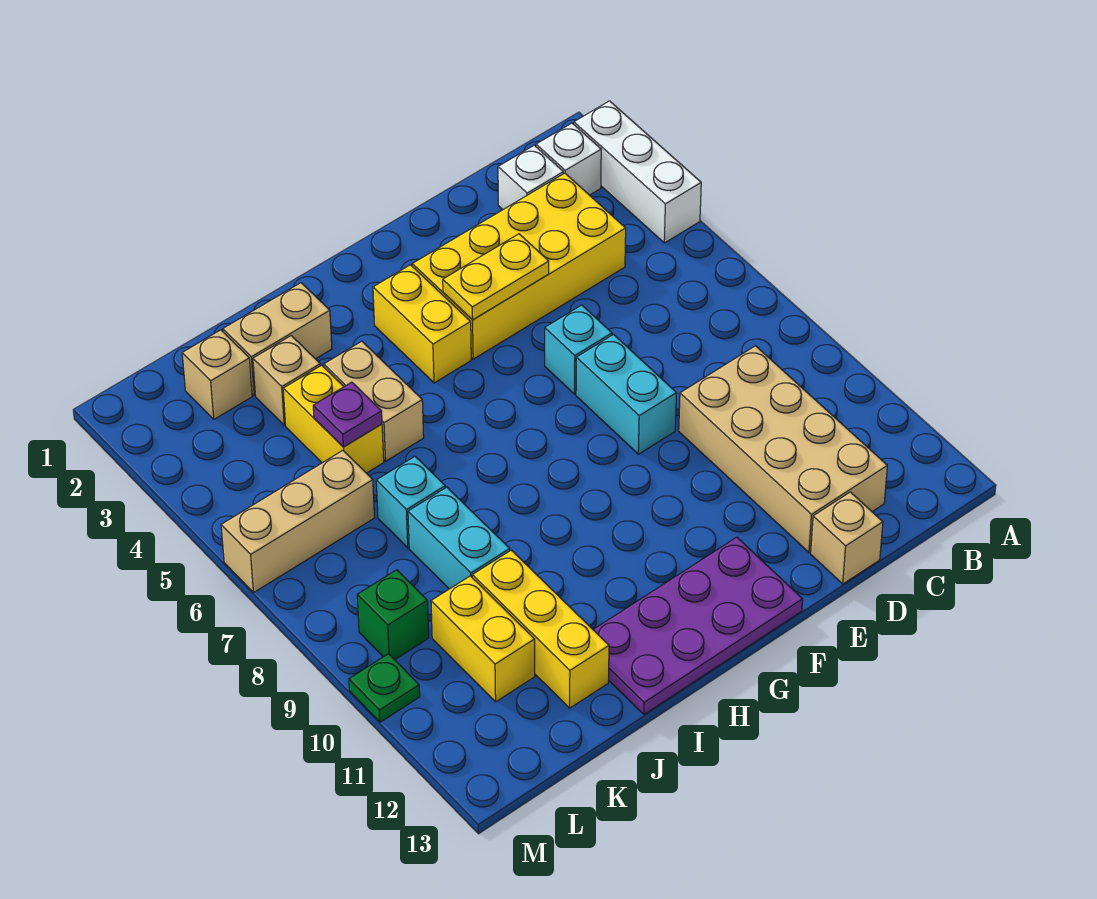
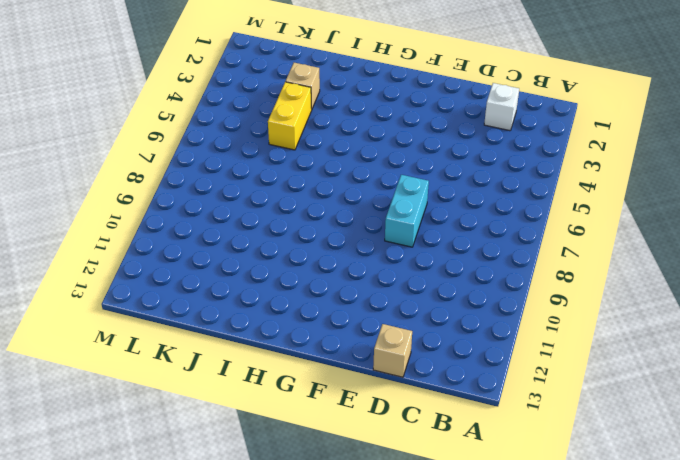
none -> white brick A2:A4 level 1
none -> white brick B2 level 1
none -> yellow brick C3:F4 level 1

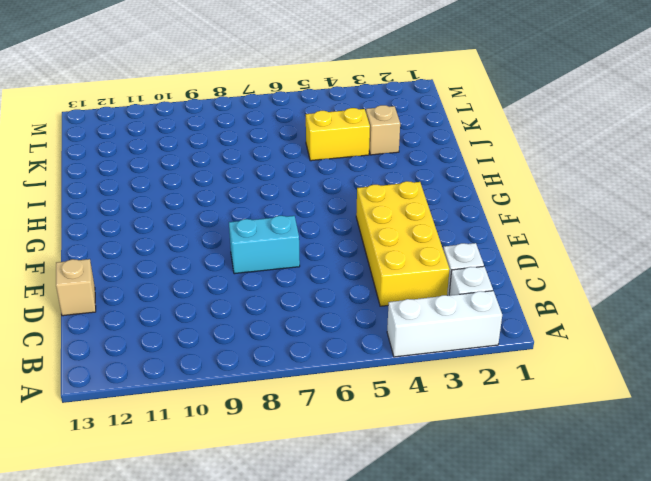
none -> tan brick C9:D12 level 1
none -> cyan brick E6 level 1
none -> purple plate F12:I13 level 1

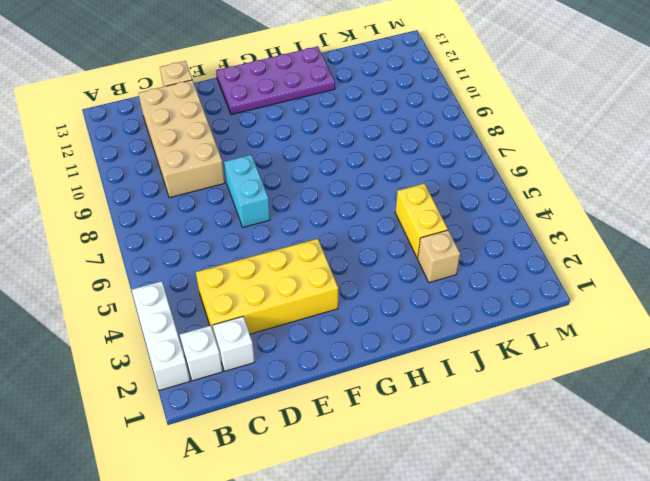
none -> cyan brick E6 level 1
none -> yellow brick G3:G4 level 1
none -> tan brick I2:J2 level 1

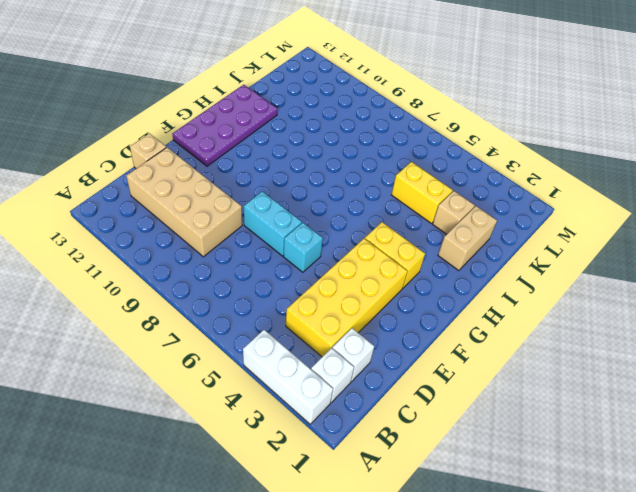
none -> tan brick I4:I5 level 1
none -> cyan brick J7 level 1
none -> cyan brick J8:J9 level 1

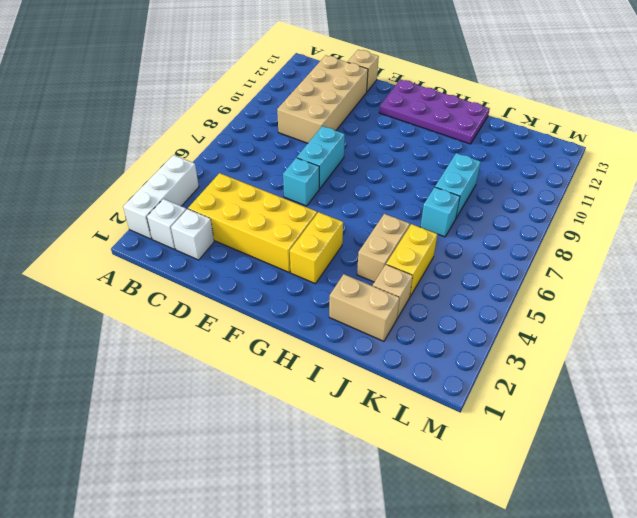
none -> yellow brick J10:J12 level 1
none -> tan brick K2 level 1
none -> tan brick K6:M6 level 1

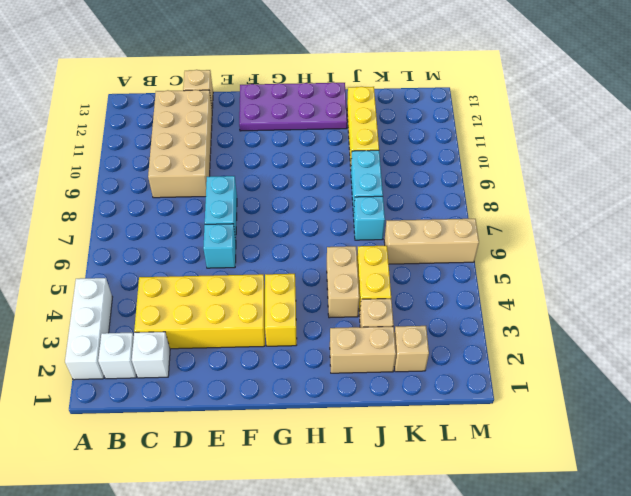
none -> yellow brick K10:K11 level 1
none -> green brick L9 level 1
none -> green plate M10 level 1

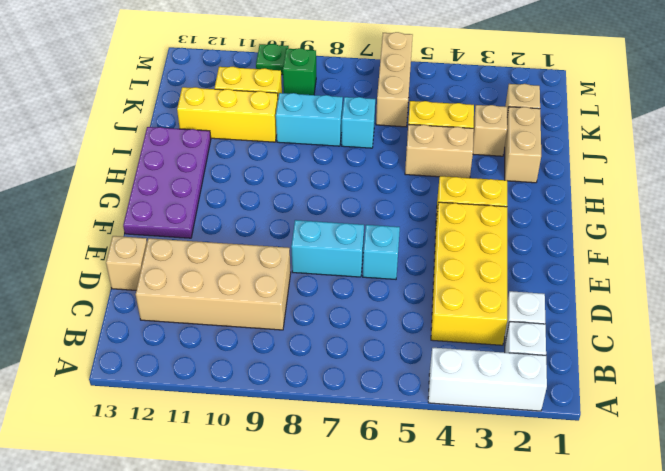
none -> yellow plate E4:F4 level 2
none -> purple plate J5 level 2

